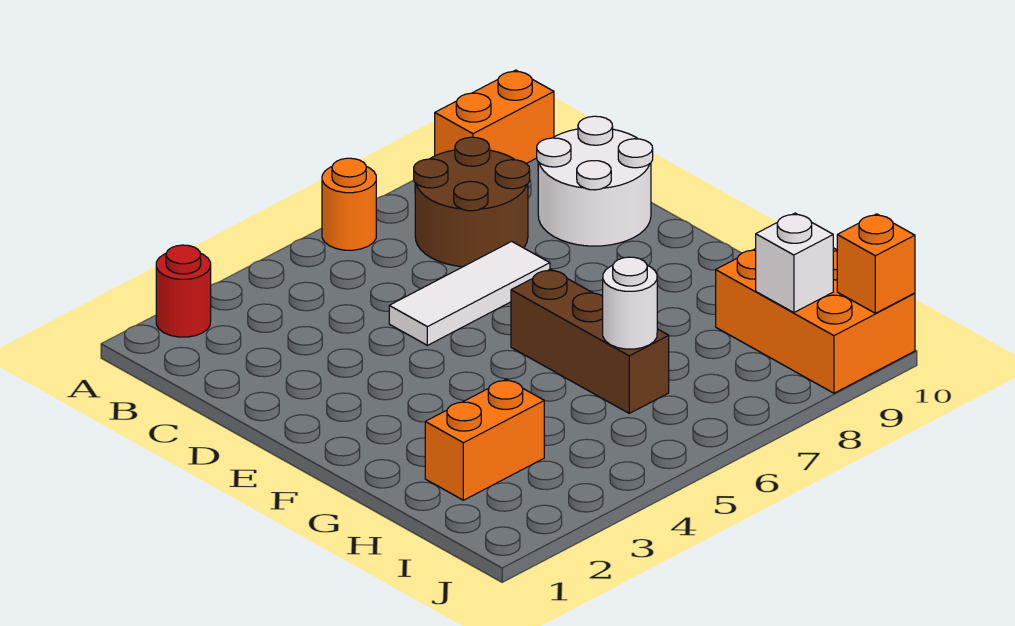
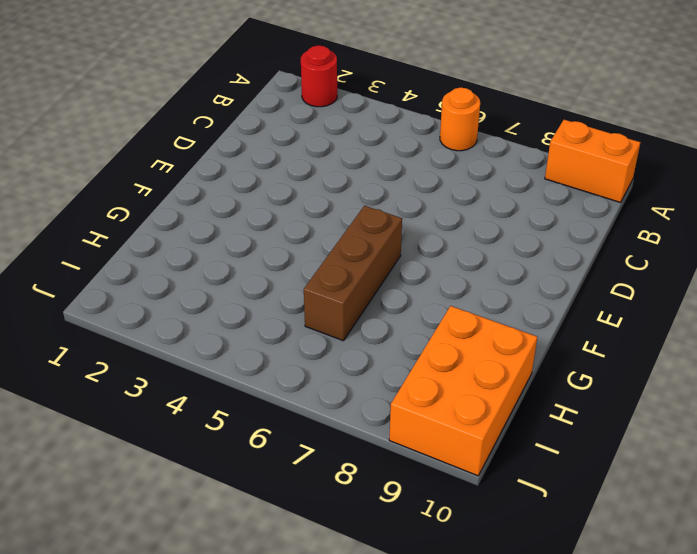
none -> brown round brick B7:C8 level 1
none -> white round brick C9:D10 level 1
none -> white tile D5:D7 level 1

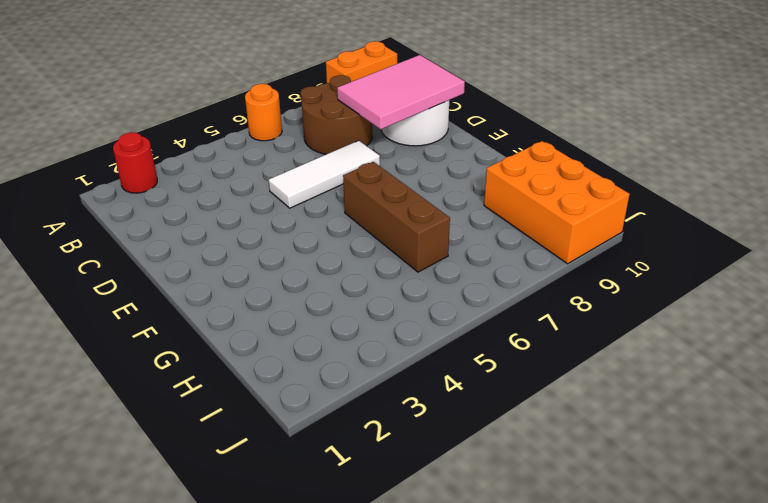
pink tile C8:D10 level 2 -> none
none -> orange brick H2:H3 level 1
none -> white round brick H6 level 2
none -> white brick I9 level 2

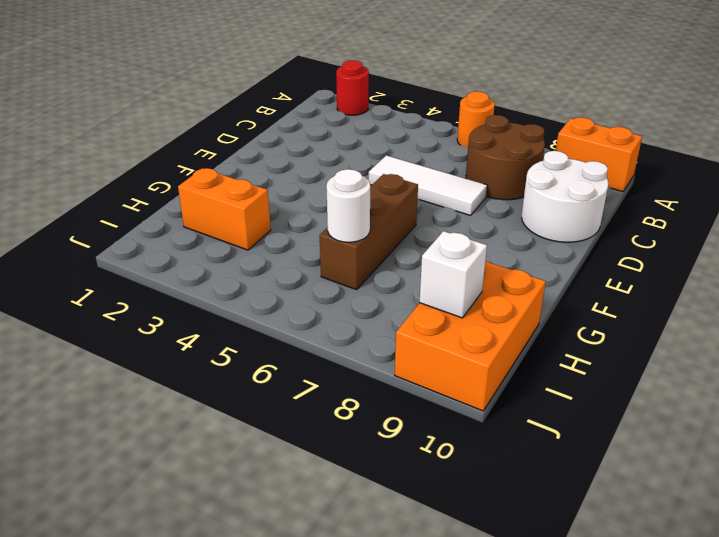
none -> orange brick J10 level 2

